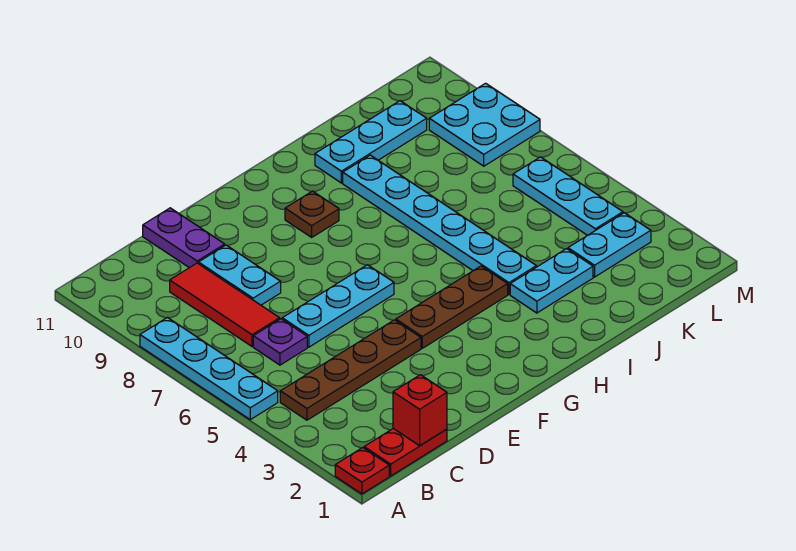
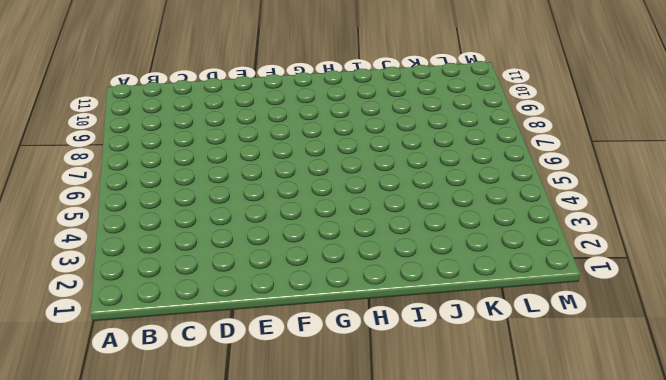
none -> red plate A1 level 1
none -> cyan plate A5:A8 level 1
none -> red plate B1:C1 level 1

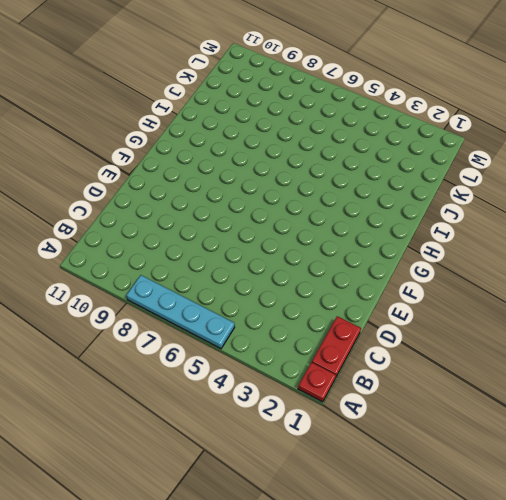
none -> brown plate B4:E4 level 1
none -> purple plate C6 level 1
none -> red tile C7:C9 level 1

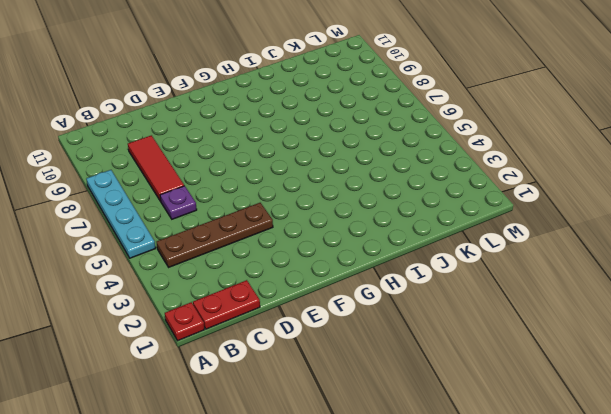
none -> cyan plate D6:F6 level 1
none -> cyan plate D8:D9 level 1
none -> purple plate D10:D11 level 1

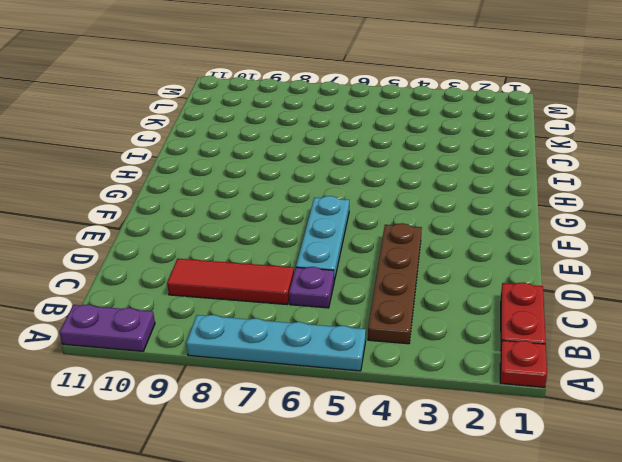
purple plate A10:A11 level 1 -> purple plate D10:D11 level 1
none -> cyan plate D8:D9 level 1
none -> brown plate F4:H4 level 1
none -> brown plate G9 level 1

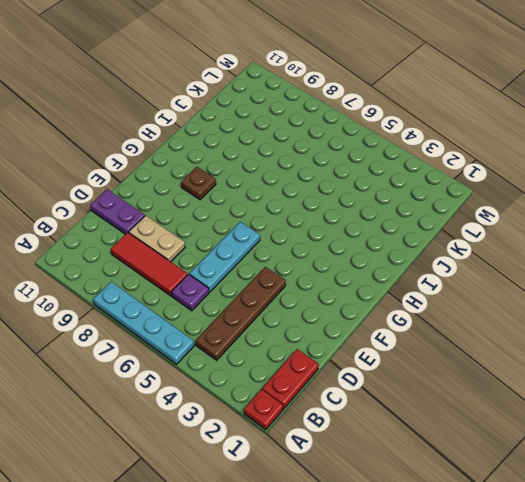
tan plate D8:D9 level 1 -> cyan plate D8:D9 level 1
none -> brown plate F4:H4 level 1
none -> cyan plate I3:J3 level 1
none -> cyan plate I4:I9 level 1

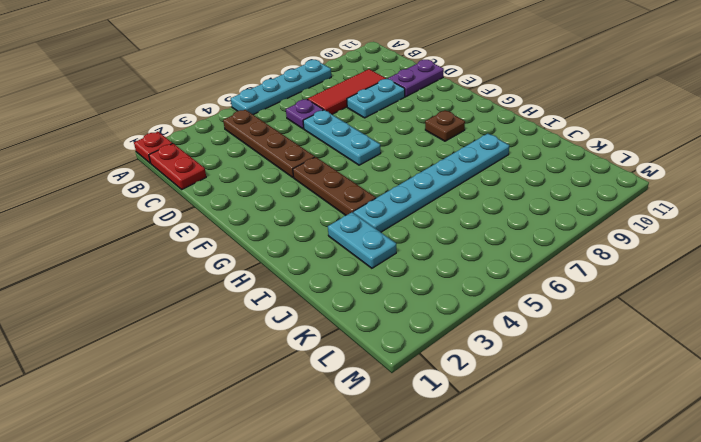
none -> cyan plate I10:K10 level 1
none -> cyan plate K3:L3 level 1
none -> cyan plate L4:L6 level 1

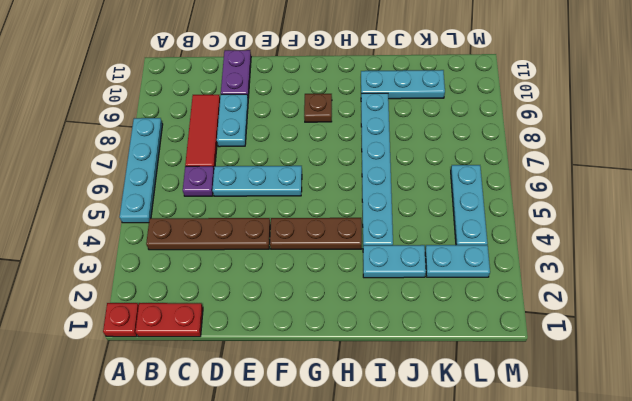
none -> cyan plate L8:M9 level 1
none -> red brick C1 level 2

